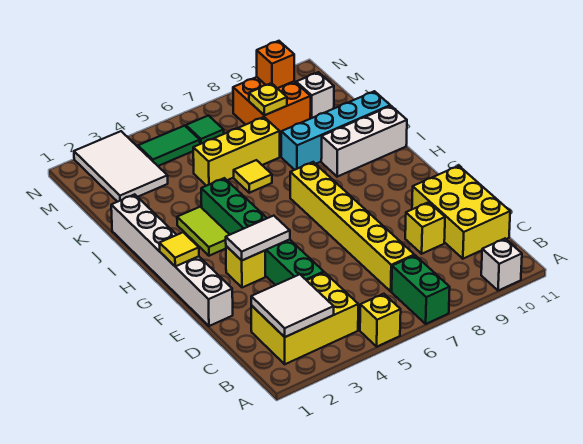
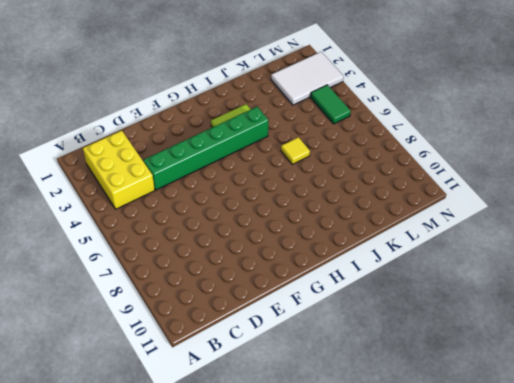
none -> yellow brick A5 level 1
none -> green brick A7:B7 level 1
none -> white brick A10 level 1

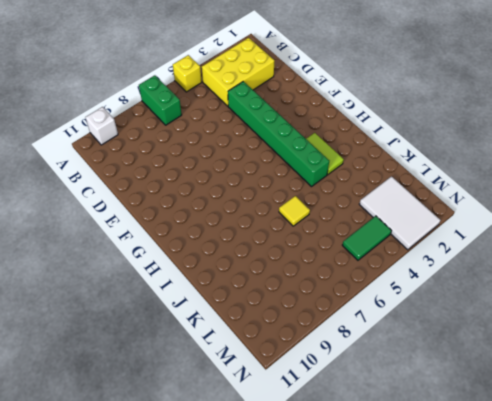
none -> yellow brick C7:H7 level 1
none -> yellow brick C10:E11 level 1
none -> yellow brick D9 level 1

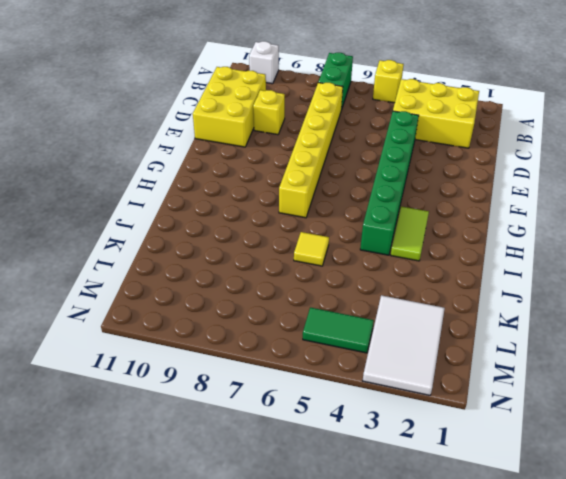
none -> white brick E1:J1 level 1
none -> yellow brick F3 level 1
none -> white brick I9:I11 level 1

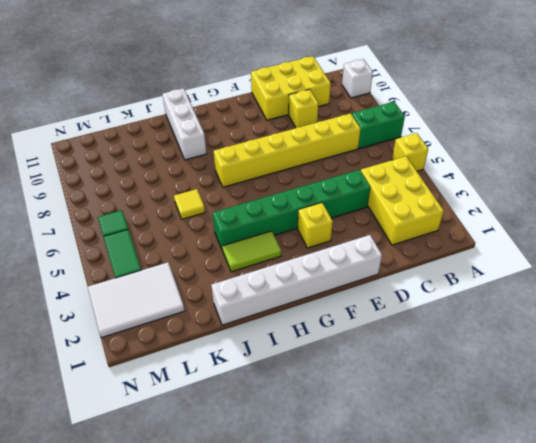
none -> cyan brick J8:J11 level 1
none -> yellow brick K5:K7 level 1
none -> orange brick L8:M9 level 1

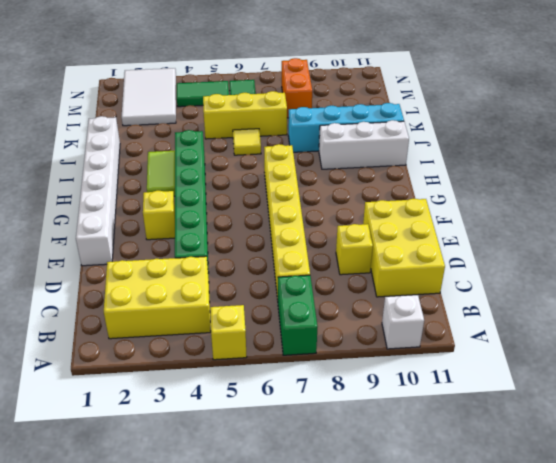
orange brick L8:M8 level 1 -> orange brick L8:M9 level 1
none -> white brick L10 level 1
none -> white tile B2:C3 level 2
none -> white tile F3:F4 level 2

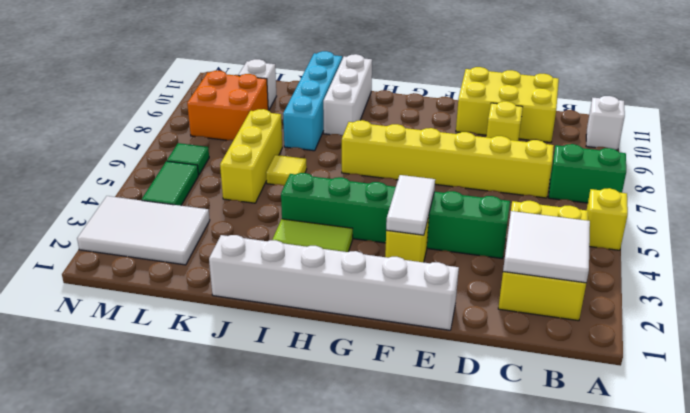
none -> yellow tile G1 level 2
none -> yellow plate L8 level 2
none -> orange brick M9 level 2

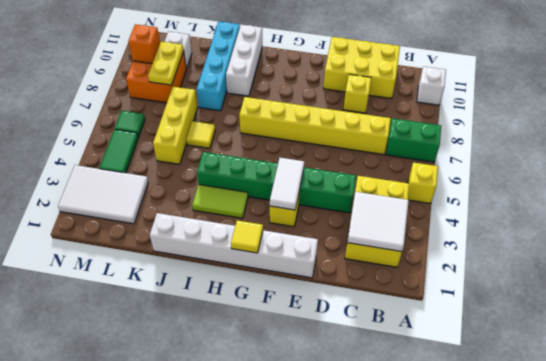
yellow plate L8:L9 level 2 -> yellow plate L8 level 2

